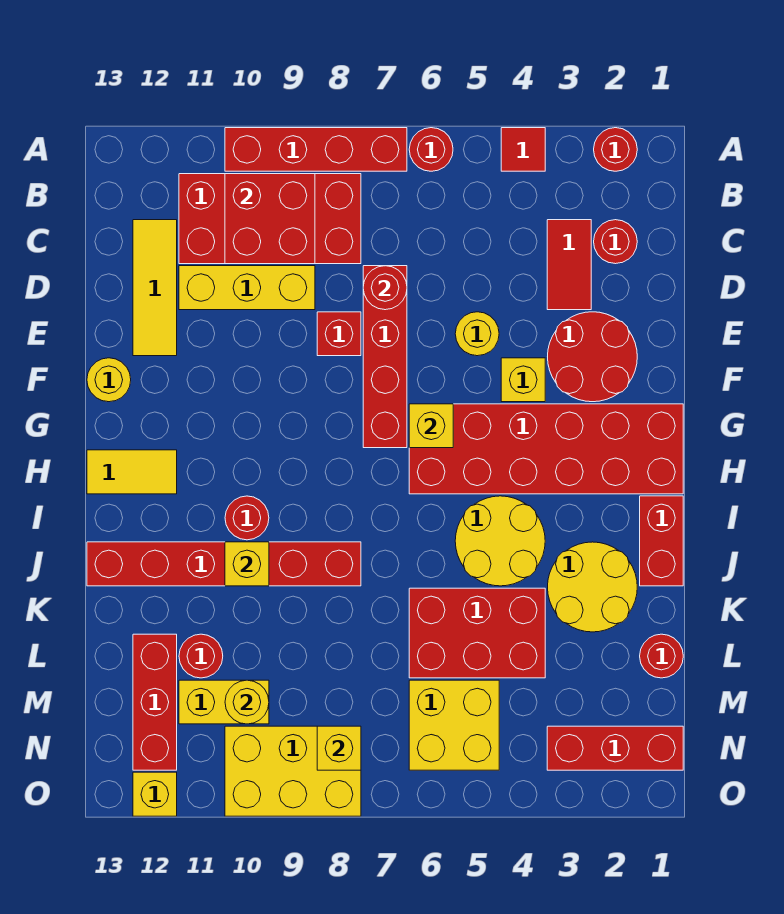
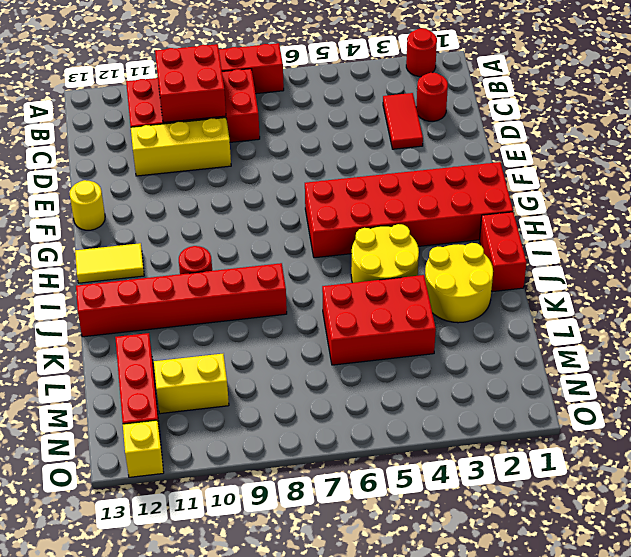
none -> red tile A4 level 1
none -> red round brick A6 level 1
none -> yellow tile C12:E12 level 1
none -> red brick D7:G7 level 1

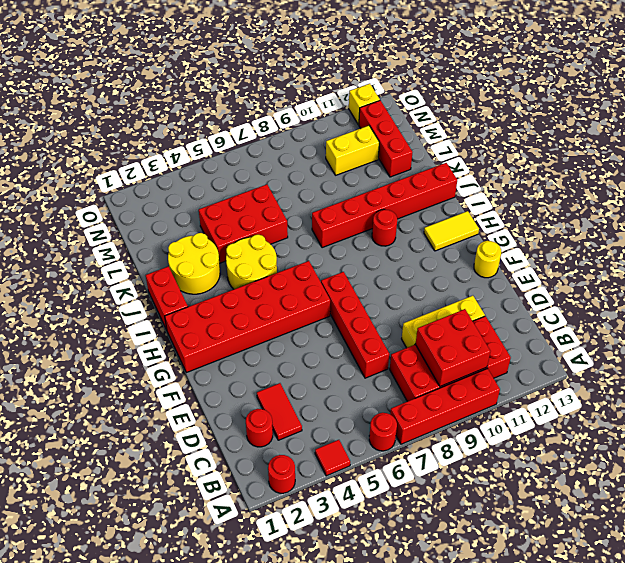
none -> yellow tile C12:E12 level 1
none -> red round brick E2:F3 level 1
none -> yellow round brick E5 level 1
none -> red brick E8 level 1

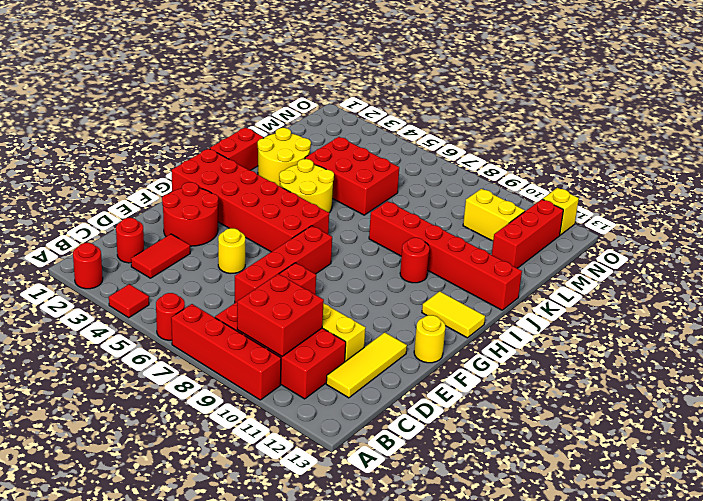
none -> yellow brick F4 level 1
none -> red round brick L1 level 1
none -> red round brick L11 level 1
none -> yellow brick M5:N6 level 1

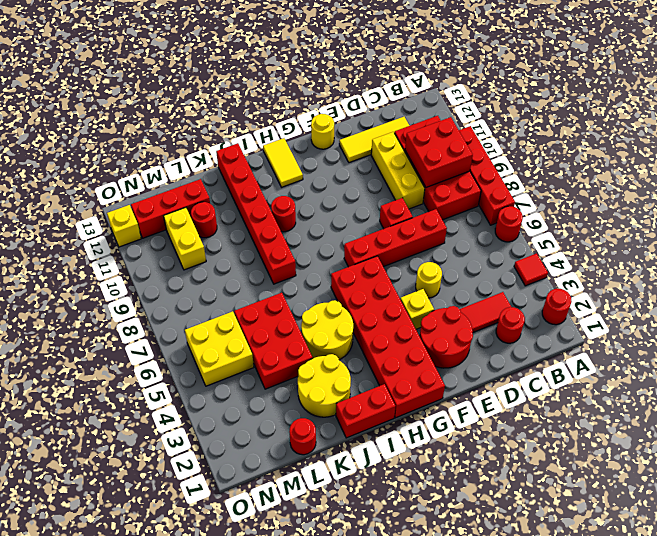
none -> red brick N1:N3 level 1
none -> yellow brick N8:O10 level 1
none -> red round brick D7 level 2
none -> yellow brick G6 level 2

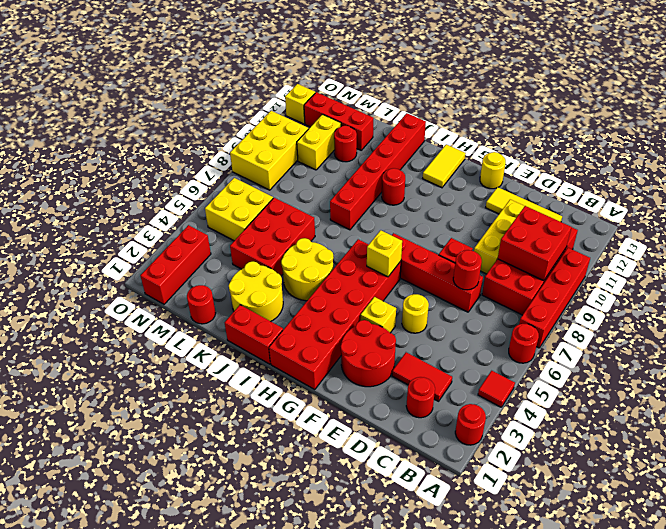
none -> yellow brick J10 level 2
none -> yellow round brick M10 level 2
none -> yellow brick N8 level 2

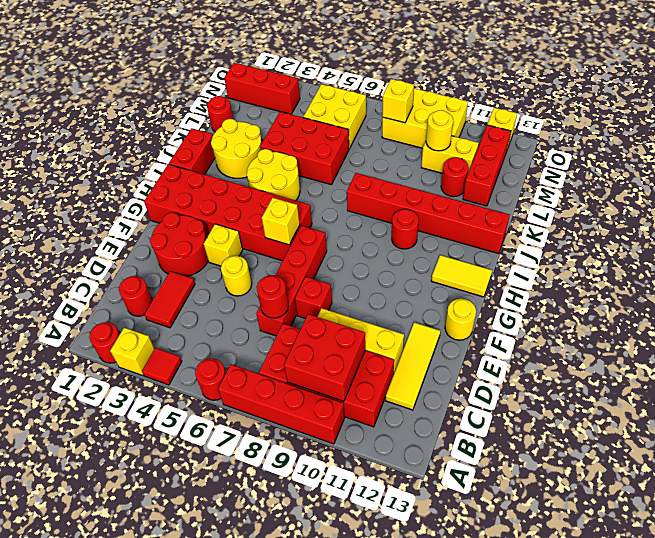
yellow brick A3 level 1 -> yellow brick J10 level 2

